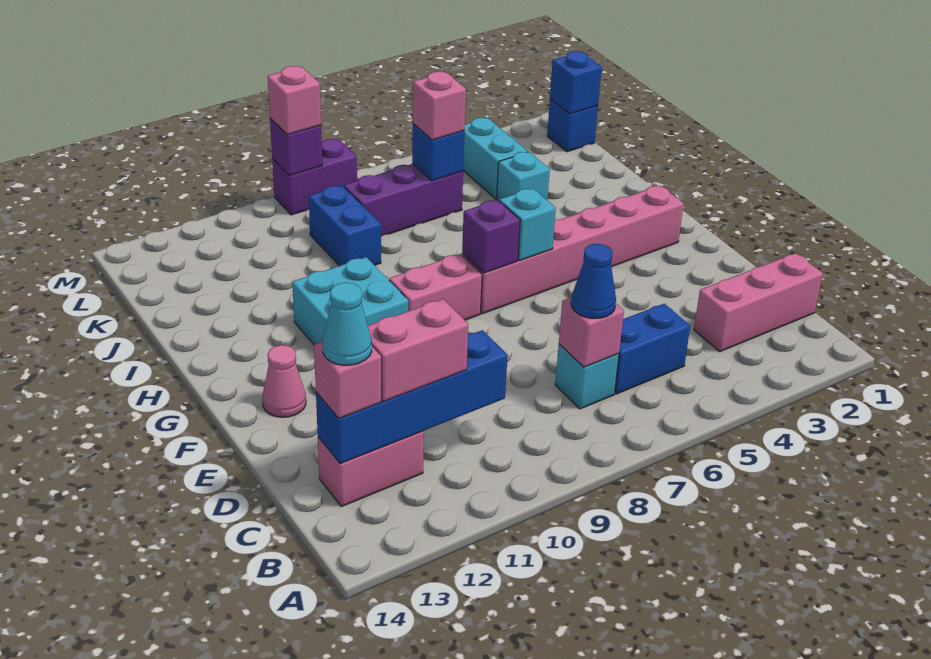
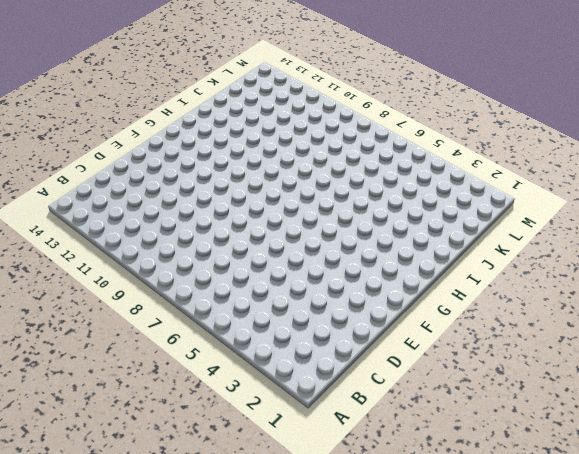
none -> pink brick C1:C3 level 1
none -> blue brick C5:C6 level 1
none -> cyan brick C7 level 1

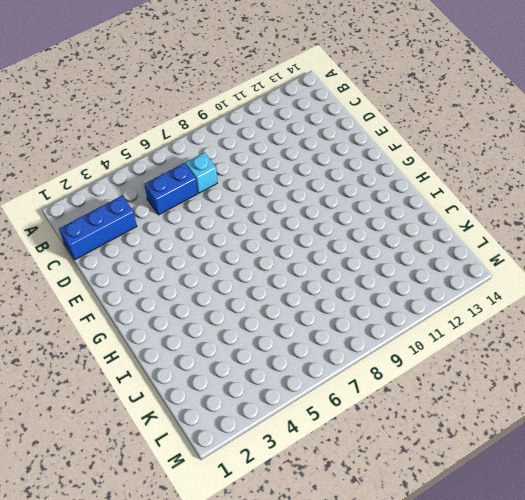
blue brick C1:C3 level 1 -> pink brick C1:C3 level 1
none -> pink brick C12:C13 level 1
none -> pink cone F13 level 1
none -> pink brick G2:G7 level 1

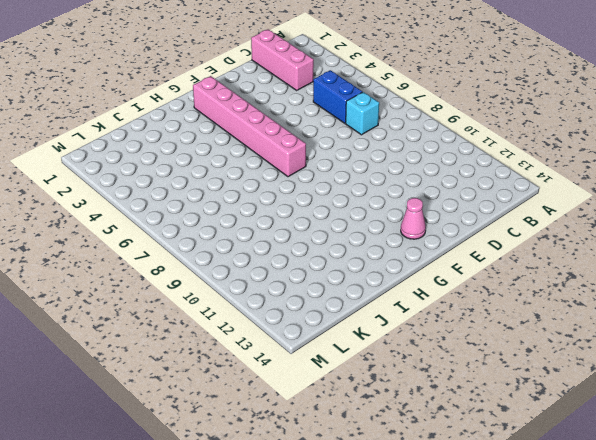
none -> pink brick C12:C13 level 1
none -> pink brick G8:G9 level 1
none -> cyan brick G10:H11 level 1

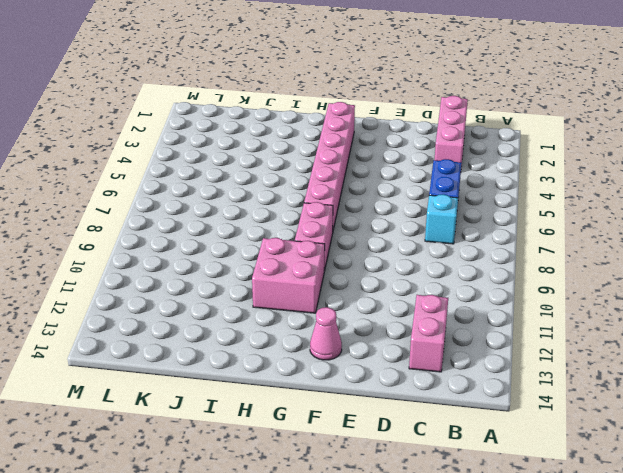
pink brick G10:H11 level 1 -> cyan brick G10:H11 level 1
none -> cyan brick J4 level 1
none -> blue brick J9:K9 level 1
none -> cyan brick K4:L4 level 1

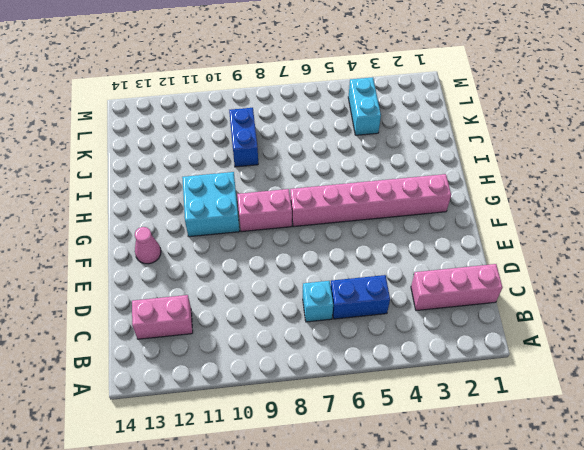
none -> cyan brick J4 level 1
none -> purple brick K6:K8 level 1
none -> blue brick L1 level 1

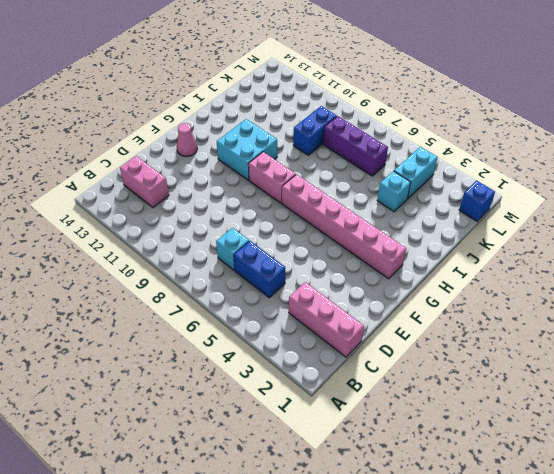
none -> purple brick M8:M9 level 1
none -> pink brick C7 level 2
none -> blue brick C10:C13 level 2

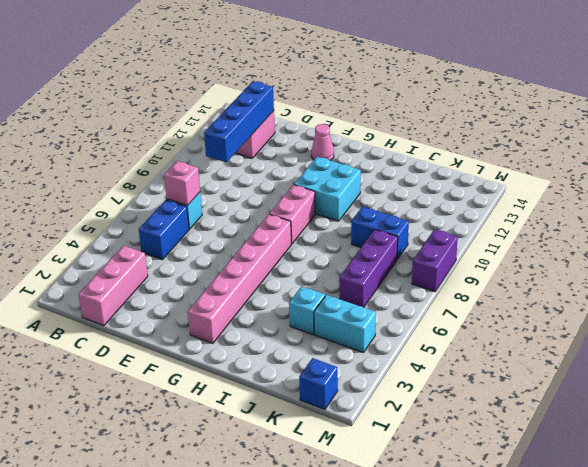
none -> cyan brick G6 level 2
none -> purple brick G7 level 2
none -> blue brick K6 level 2

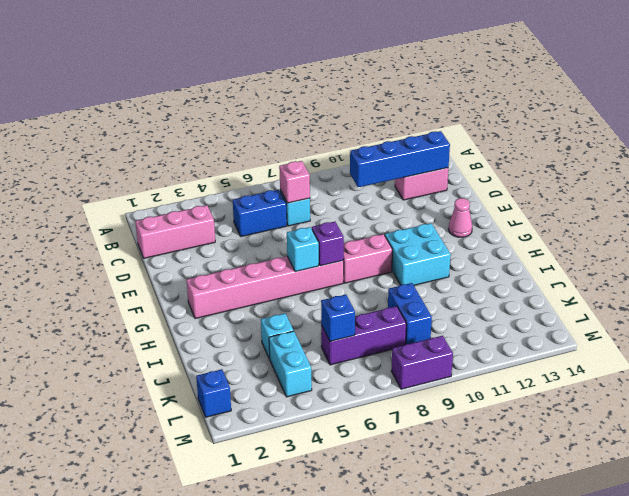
none -> blue brick L1 level 2
none -> purple brick M9 level 2
none -> blue cone C7 level 3

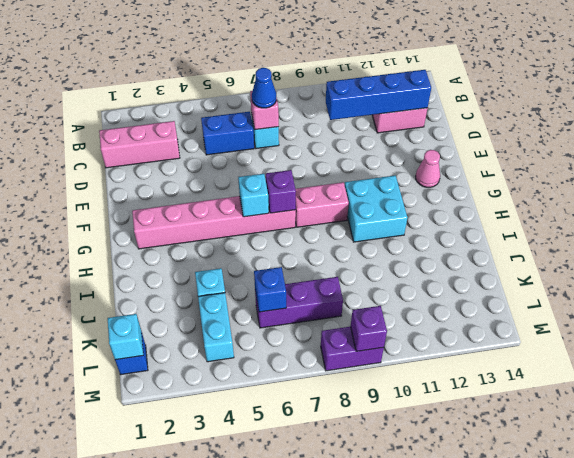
cyan brick L1 level 2 -> blue brick L1 level 2
none -> blue brick J9:K9 level 1
none -> pink brick C11:C12 level 3
none -> pink brick C13 level 3

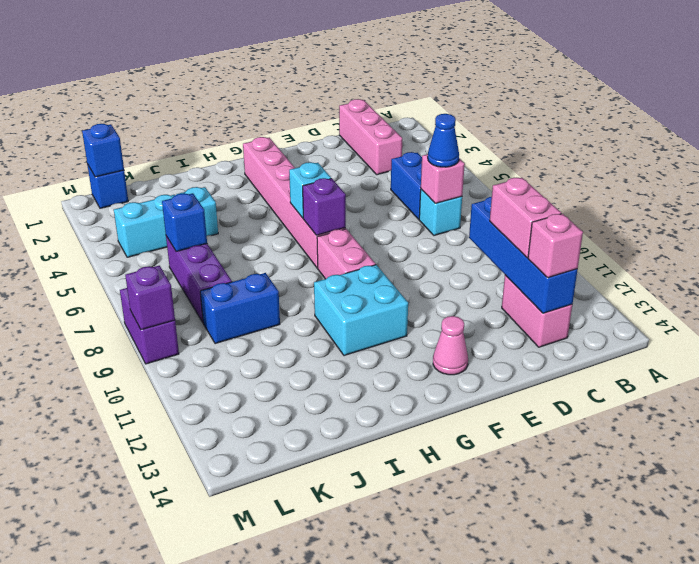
none -> pink brick K6 level 3
none -> pink brick M9 level 3
none -> cyan cone C13 level 4

